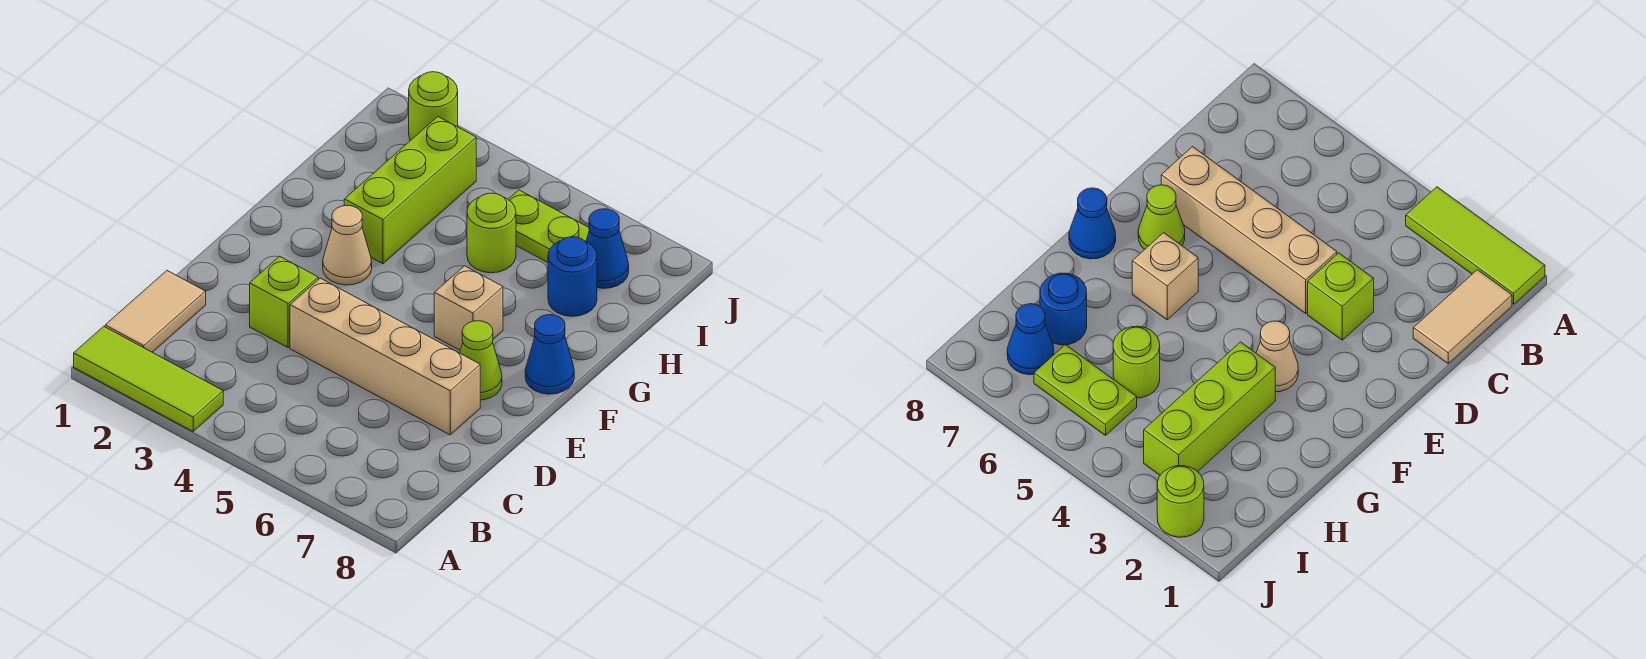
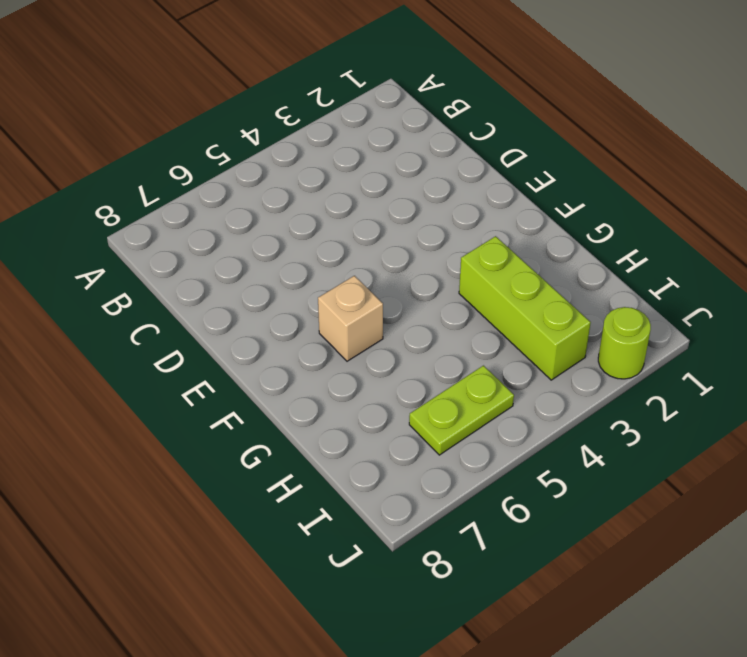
none -> lime tile A1:A3 level 1
none -> tan tile B1:C1 level 1
none -> lime brick D3 level 1

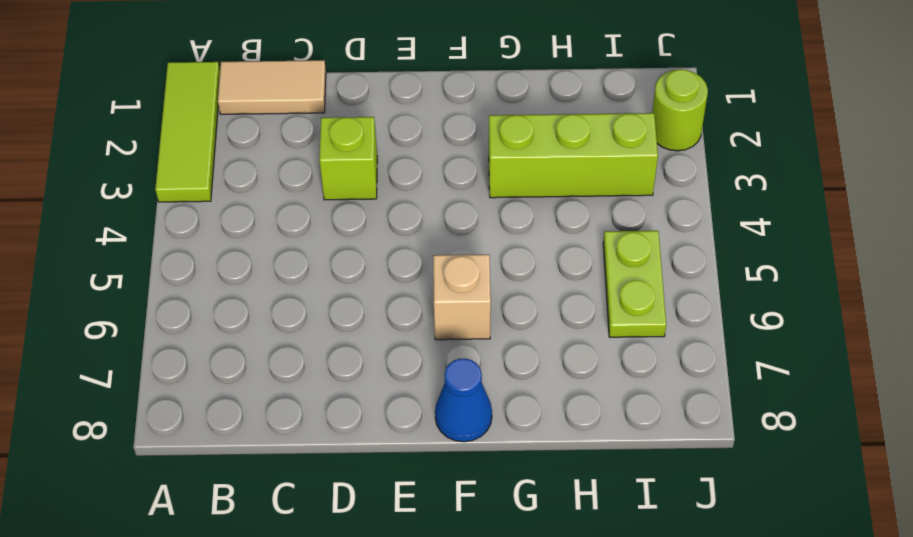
none -> tan brick D4:D7 level 1
none -> lime cone E7 level 1
none -> tan cone F3 level 1

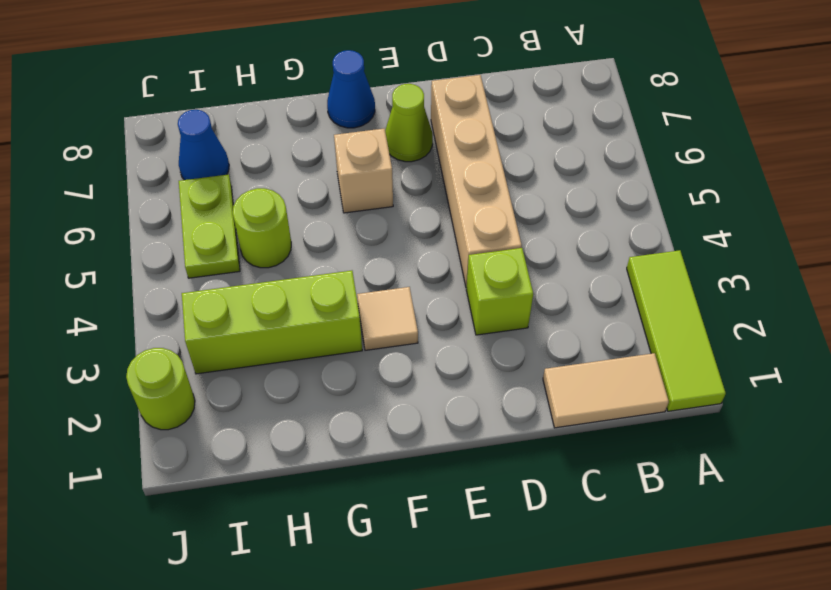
tan tile F3 level 1 -> tan cone F3 level 1
none -> blue round brick H7 level 1

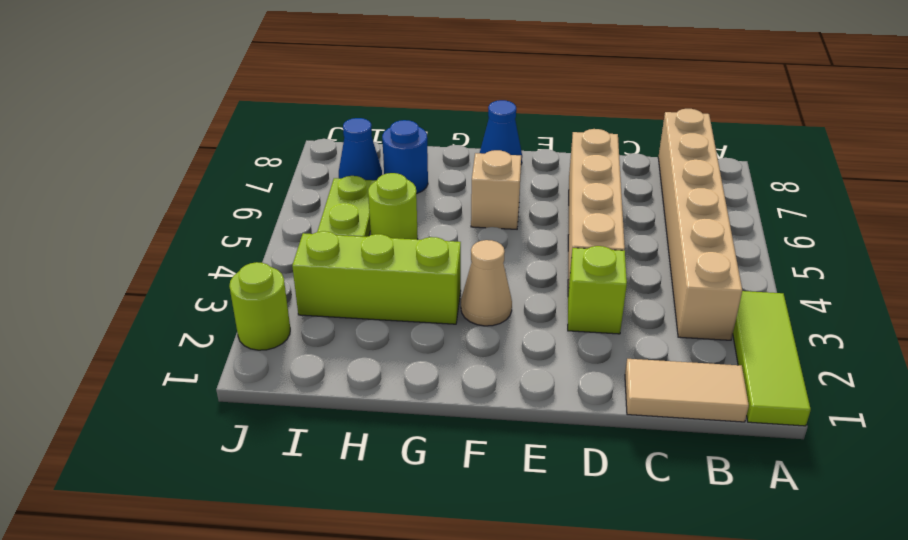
tan brick B3:B8 level 1 -> none
none -> lime cone E7 level 1

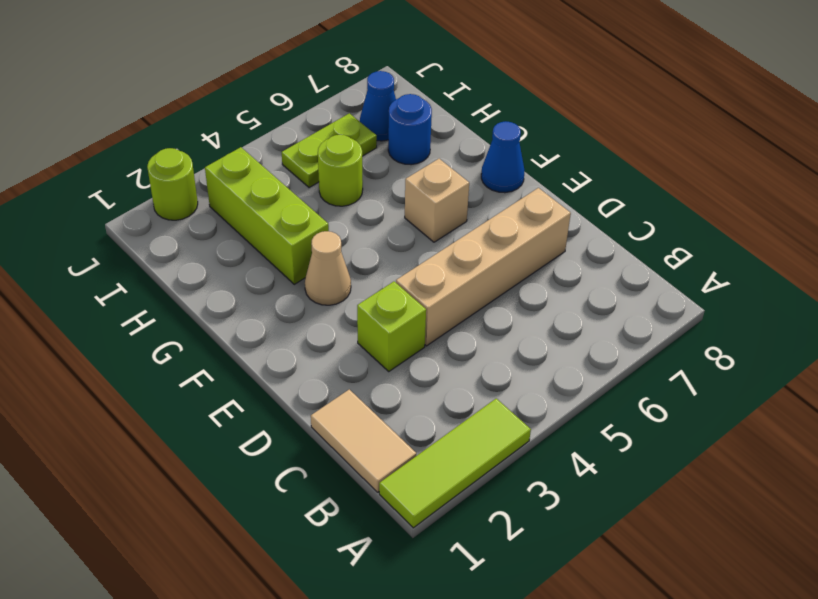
none -> lime cone E7 level 1

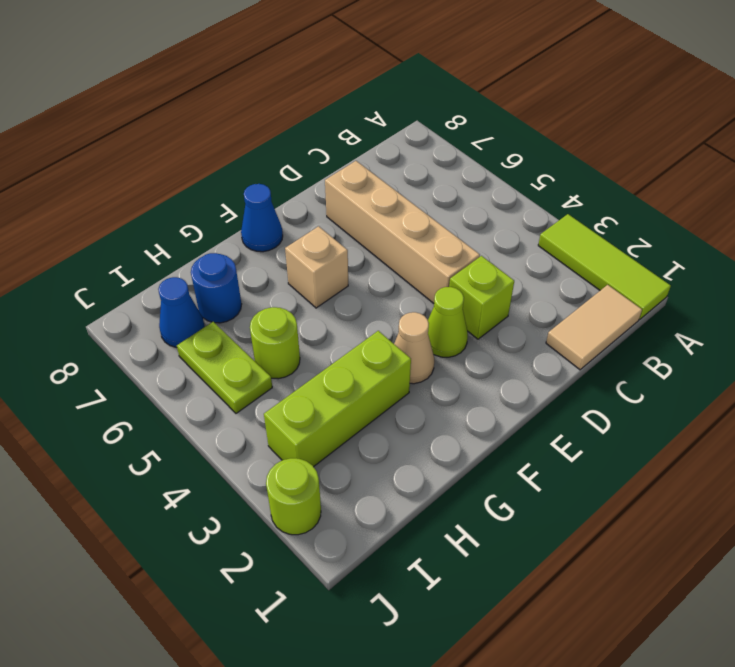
lime cone E3 level 1 -> lime cone E7 level 1

